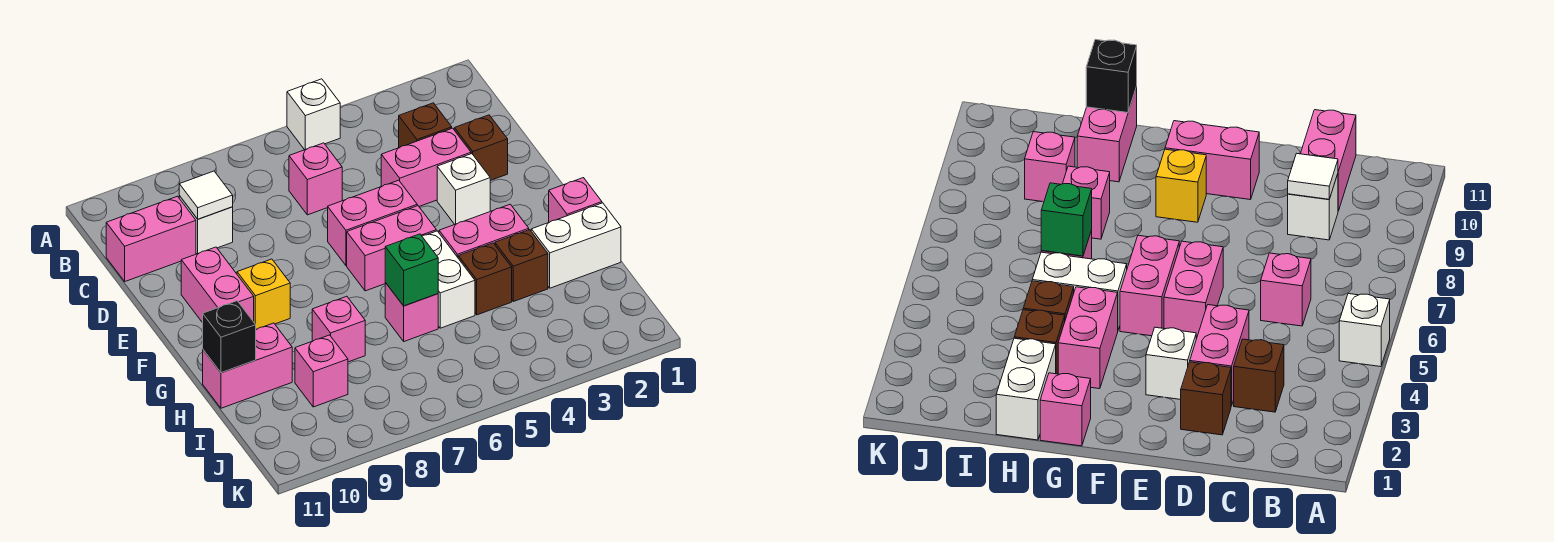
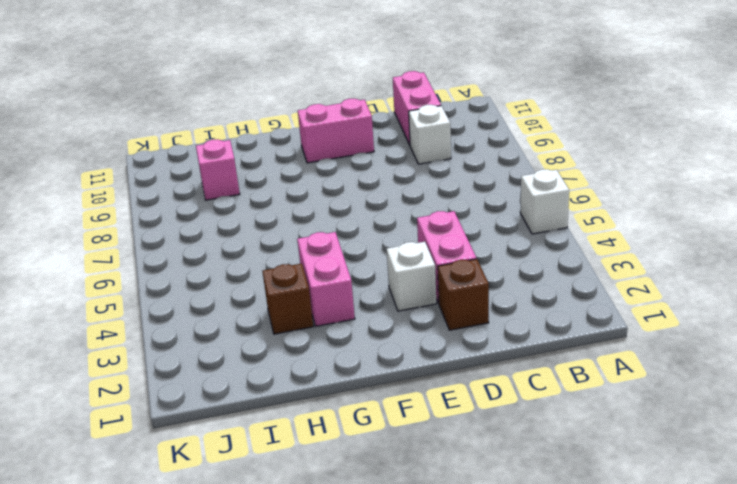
none -> brown brick C3 level 1
none -> pink brick C6 level 1
none -> pink brick E5:E6 level 1

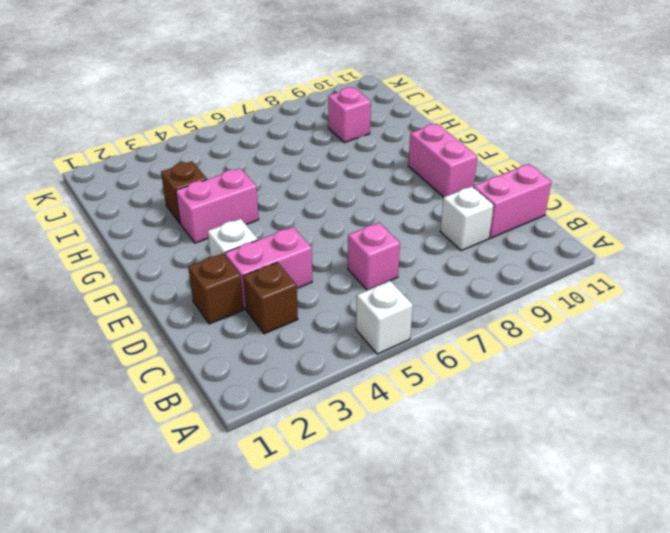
none -> pink brick E5:E6 level 1
none -> pink brick F5:F6 level 1
none -> yellow brick F9 level 1

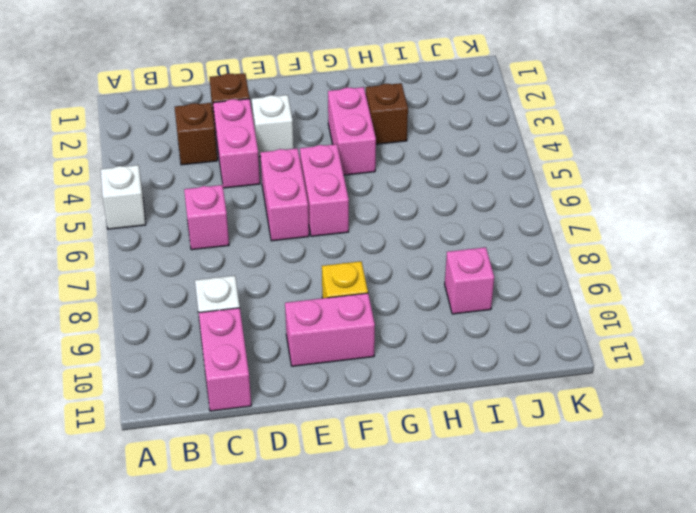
none -> pink brick G1 level 1
none -> white brick G5:H5 level 1
none -> white brick H1:H2 level 1

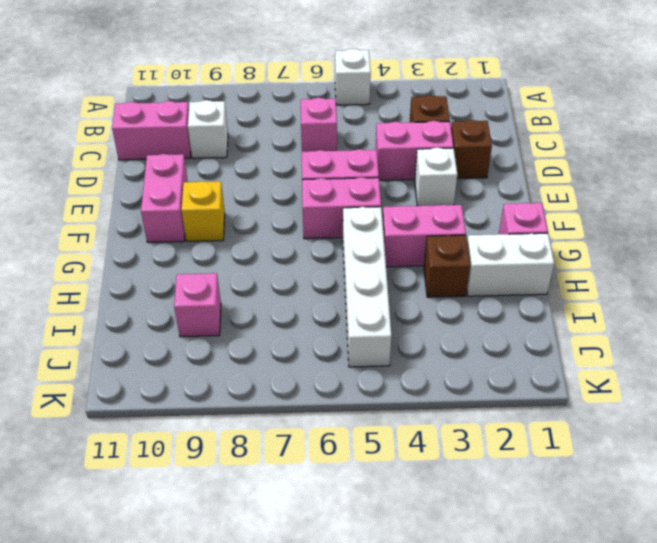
white brick G5:J5 level 1 -> white brick G5:H5 level 1
none -> brown brick H4 level 1
none -> pink brick H6 level 1
none -> pink brick H8 level 1

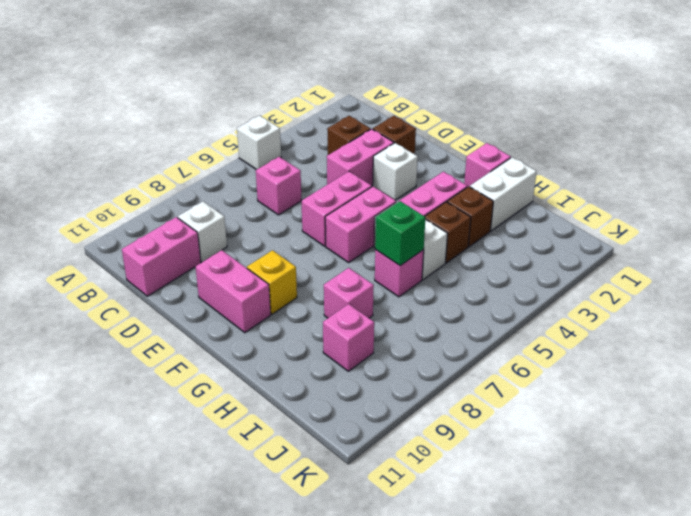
none -> pink brick H10:H11 level 1
none -> white tile C9 level 2
none -> black brick H11 level 2

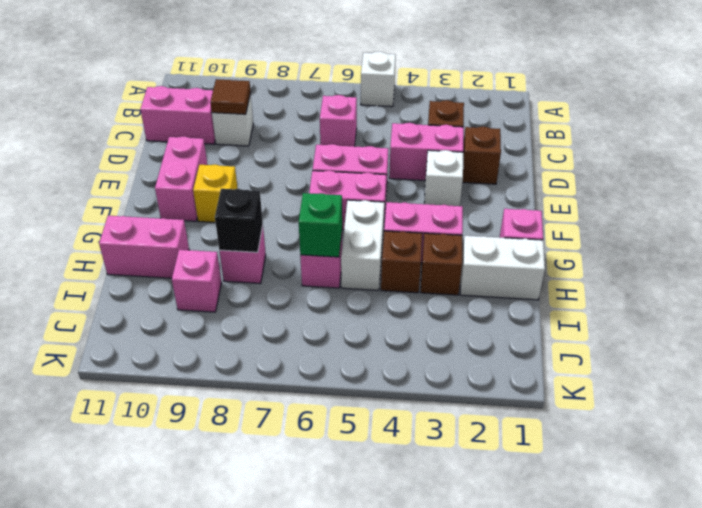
brown tile C9 level 2 -> white tile C9 level 2
black brick H8 level 2 -> black brick H11 level 2

